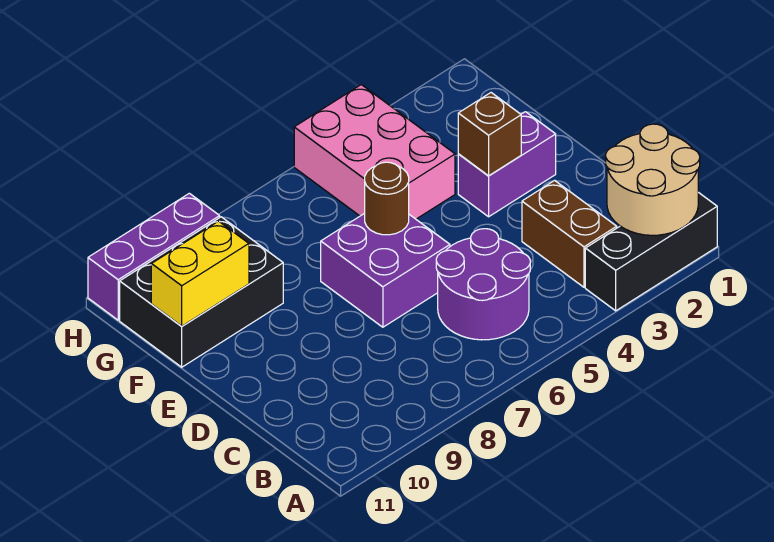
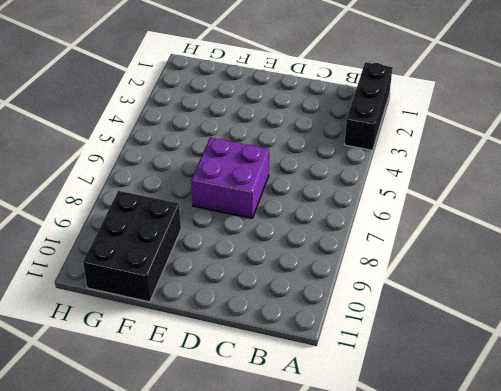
none -> brown brick B3:C3 level 1
none -> purple round brick B5:C6 level 1
none -> purple brick E2:E3 level 1

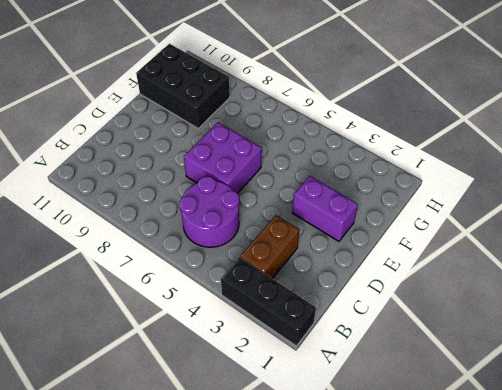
none -> pink brick F4:H5 level 1
none -> purple brick H9:H11 level 1
none -> tan round brick A1:B2 level 2

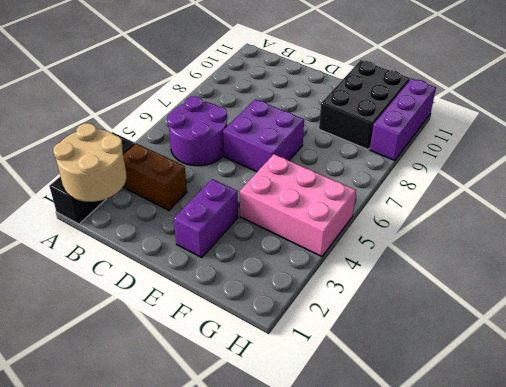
none -> brown brick E3 level 2
none -> brown round brick E6 level 2
none -> yellow brick F10:F11 level 2

